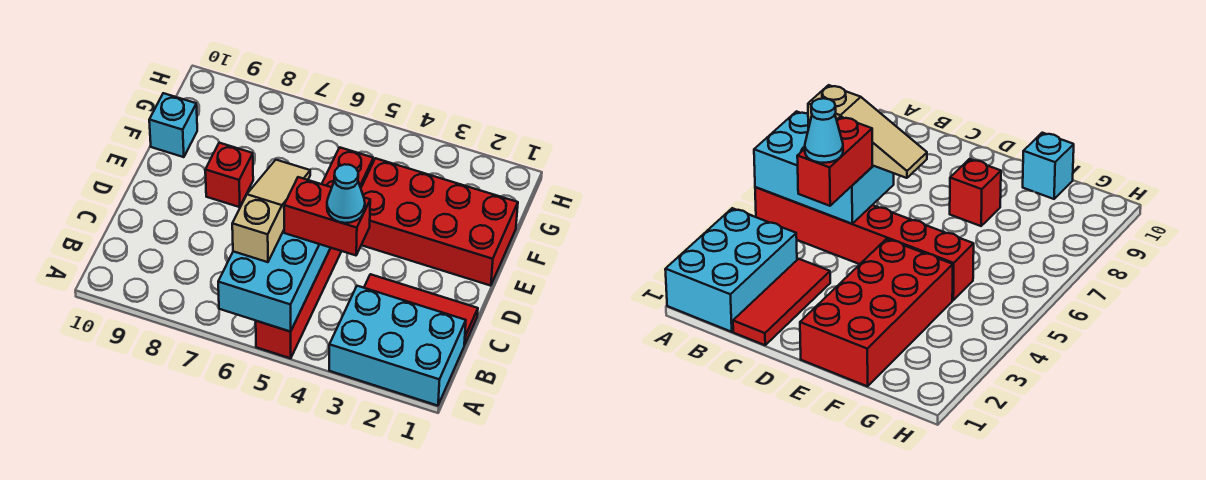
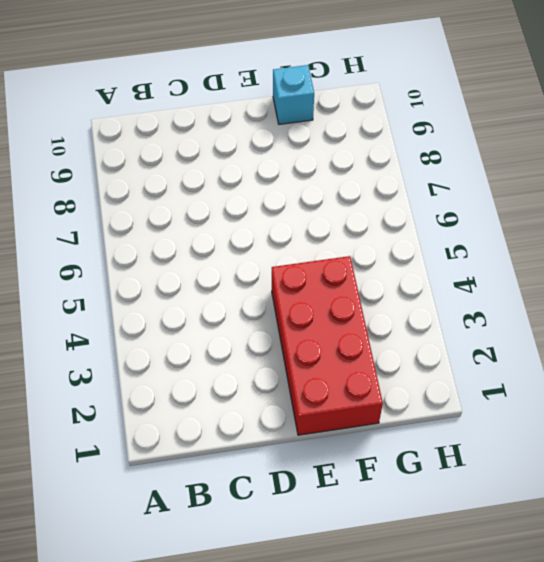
none -> cyan brick A1:B3 level 1
none -> red brick A5:F5 level 1

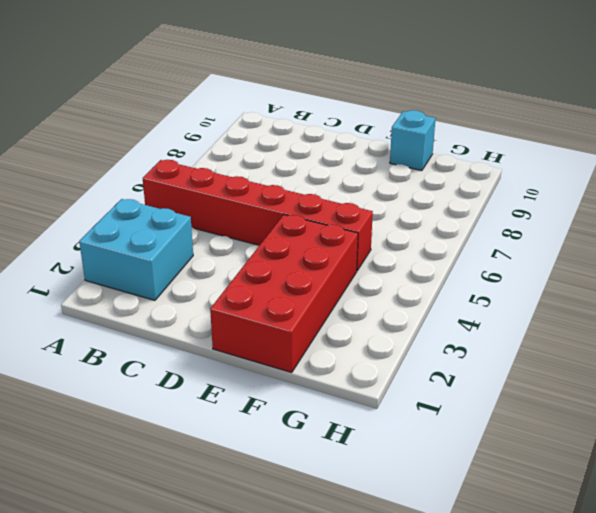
cyan brick A2:B3 level 1 -> cyan brick A1:B3 level 1
none -> red tile C1:C3 level 1
none -> red brick E8 level 1

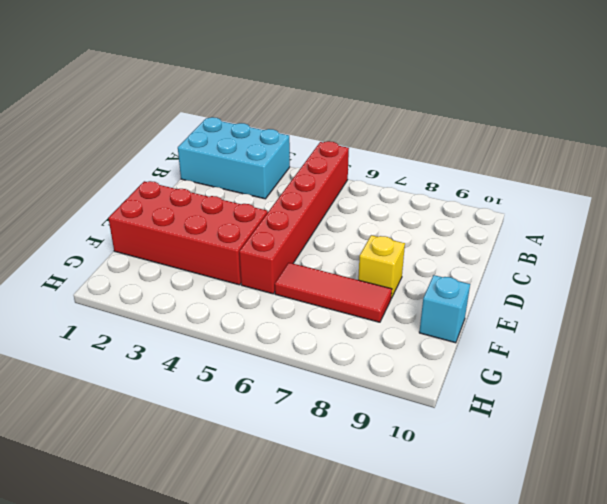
yellow brick E8 level 1 -> red brick E8 level 1
red tile F6:F8 level 1 -> red tile C1:C3 level 1
none -> cyan brick A5:C6 level 2
none -> tan slope B6:D6 level 3 top B

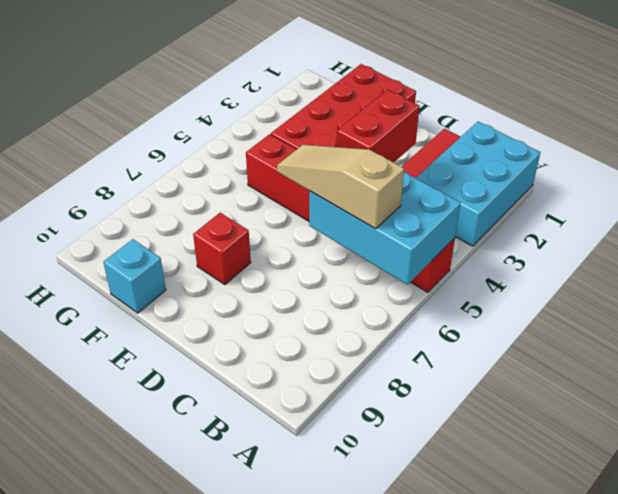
none -> cyan cone C4 level 4

